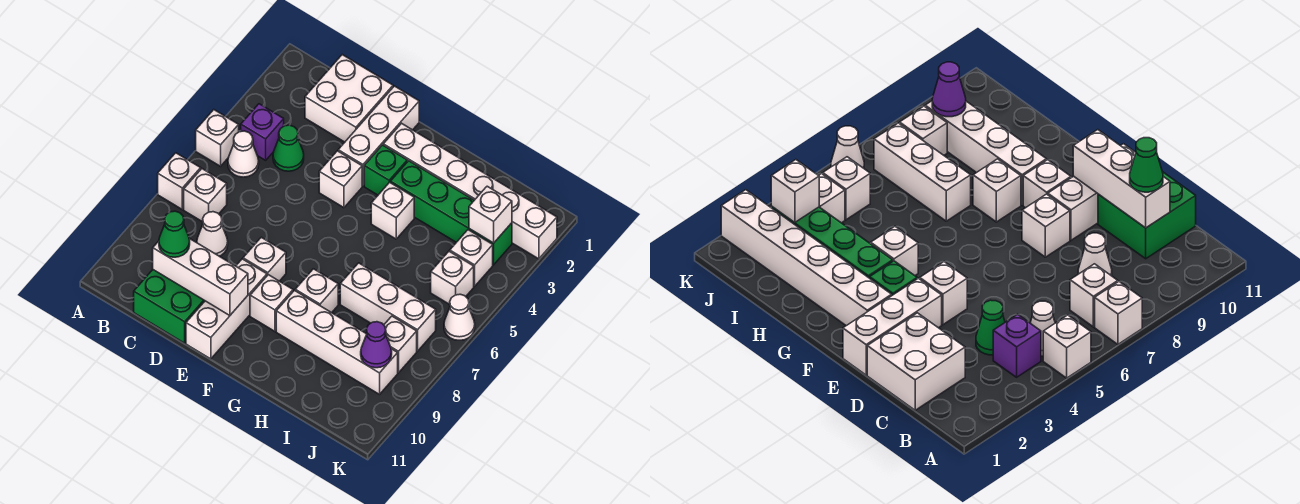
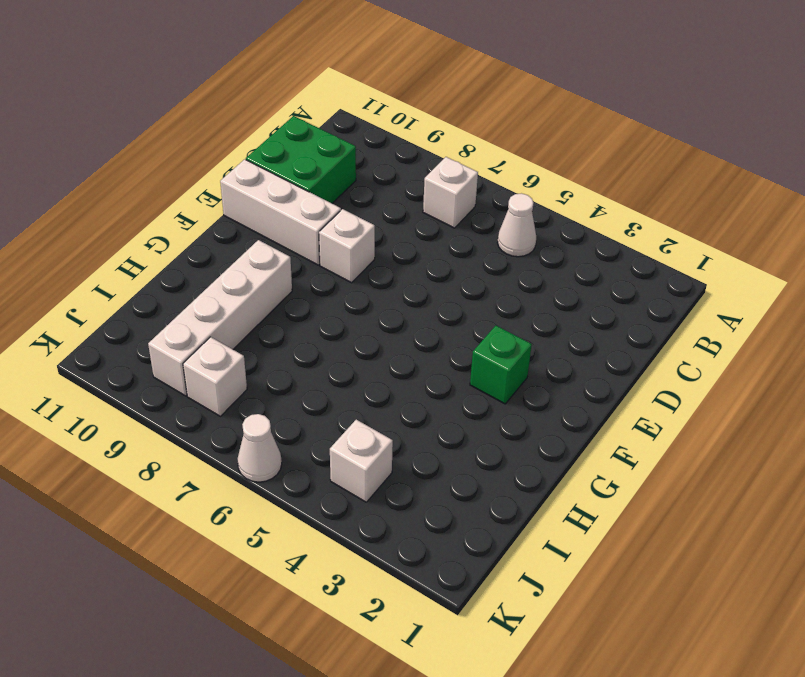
none -> white brick A5 level 1
none -> white brick A7 level 1
none -> purple brick B4 level 1

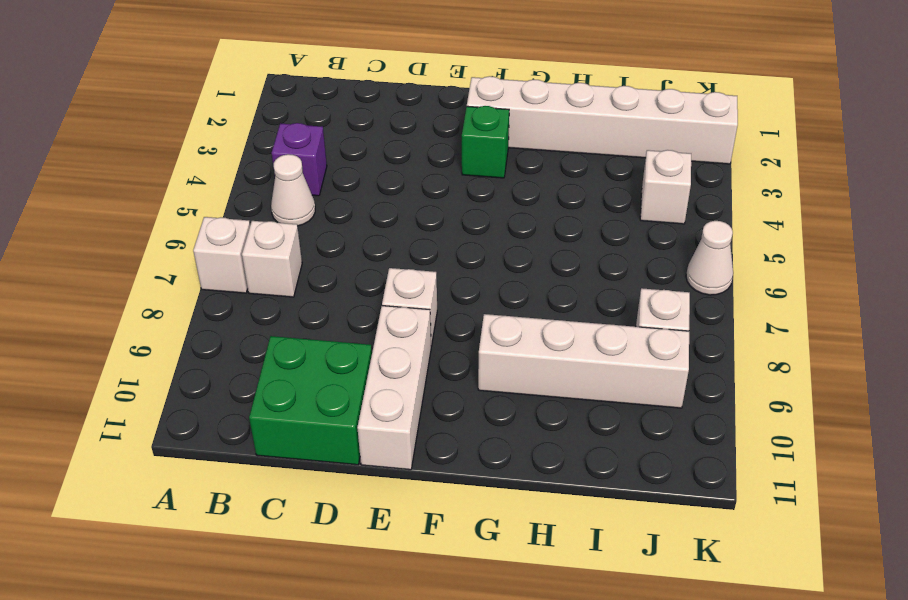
none -> white brick A5 level 1
none -> white brick C1:D2 level 1
none -> green cone C4 level 1

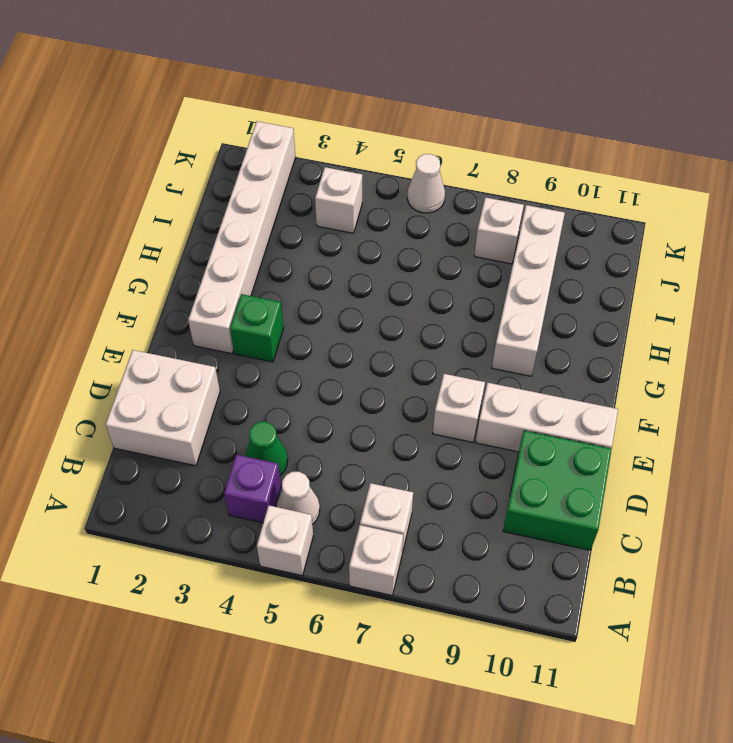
none -> white cone C8 level 1
none -> white brick E1:E3 level 1
none -> white brick E4 level 1

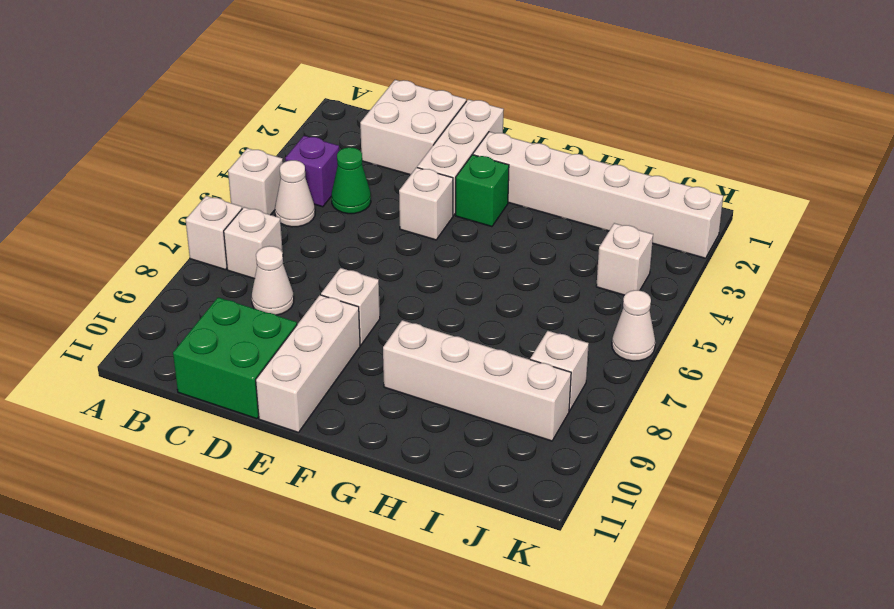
none -> white brick F9 level 1
none -> green brick G3:J3 level 1
none -> white brick G4 level 1

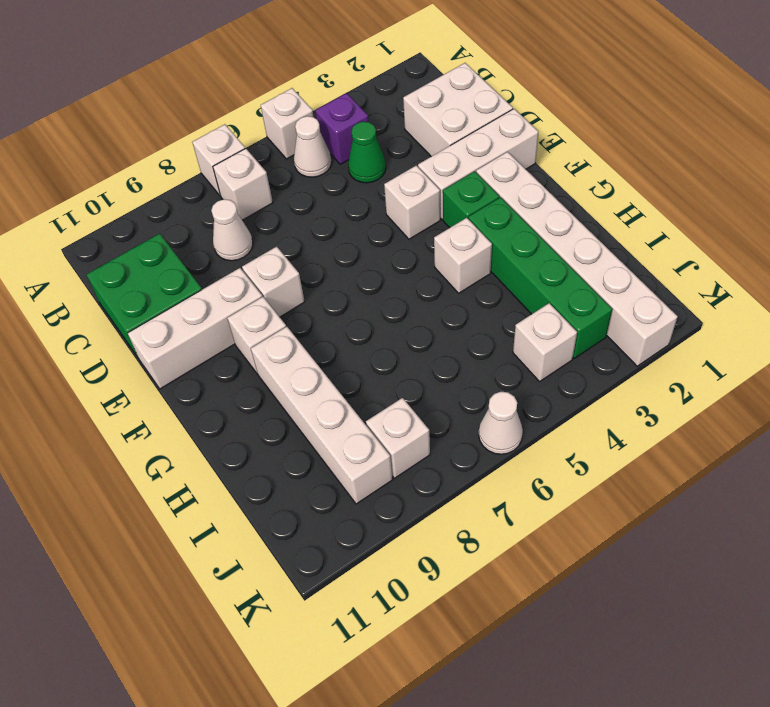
none -> white brick G8 level 1
none -> white brick H7:J7 level 1
none -> white brick J5 level 1

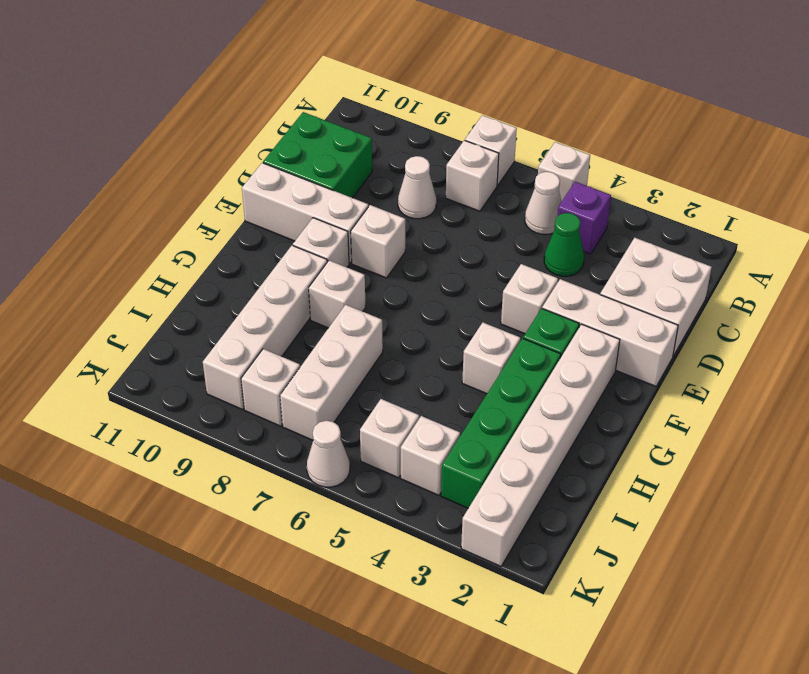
none -> white brick C10:E10 level 2
none -> white brick J3 level 2
none -> purple cone J9 level 2

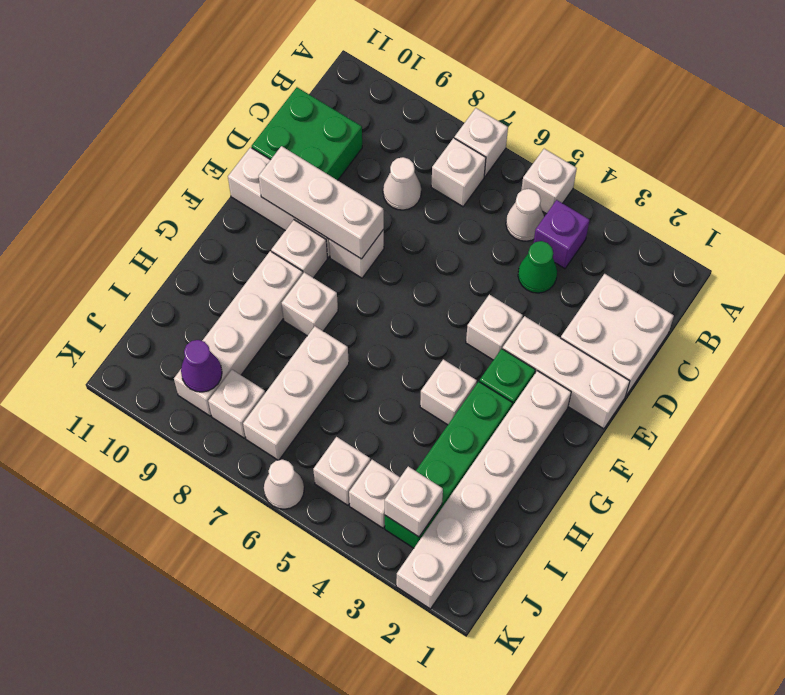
white brick E8:E10 level 2 -> white brick C10:E10 level 2
none -> green cone C10 level 3

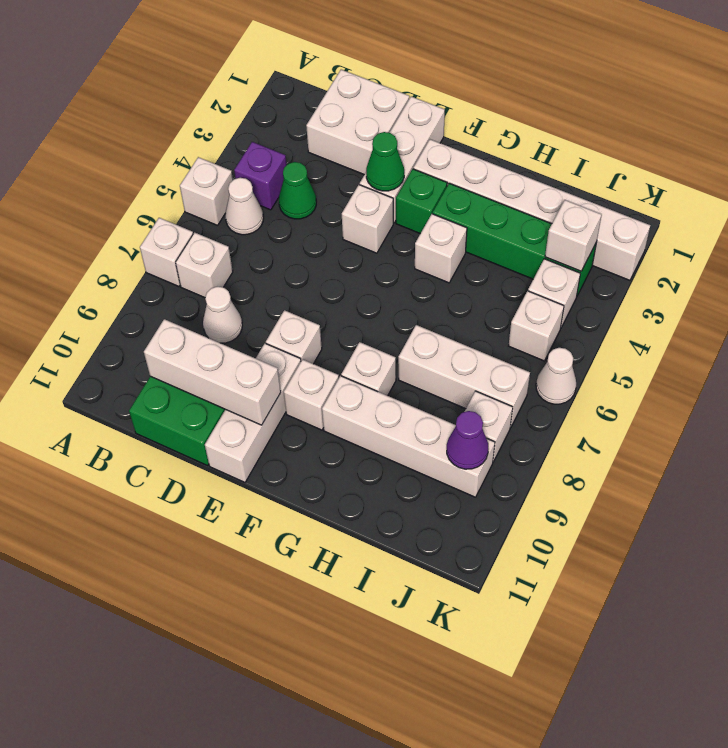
green cone E3 level 2 -> green cone C10 level 3

